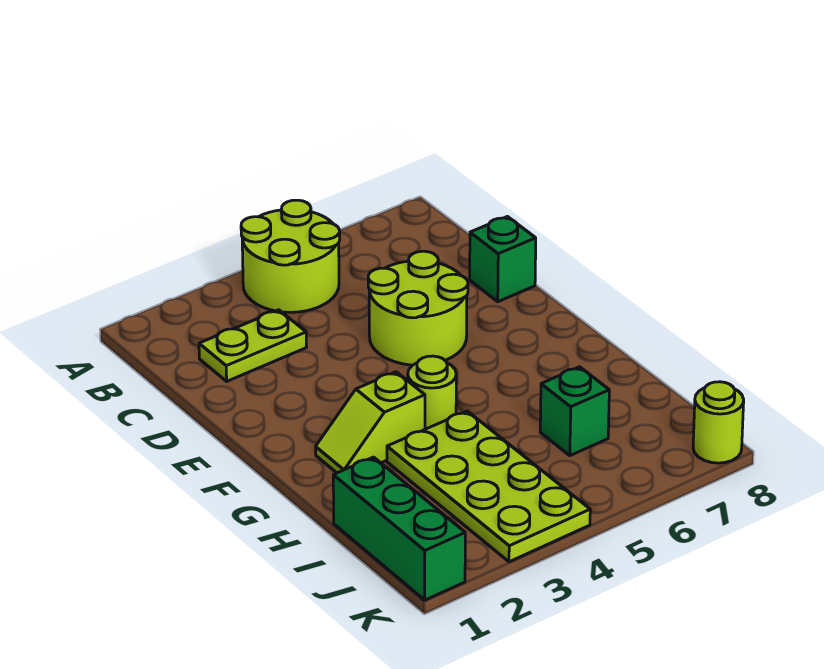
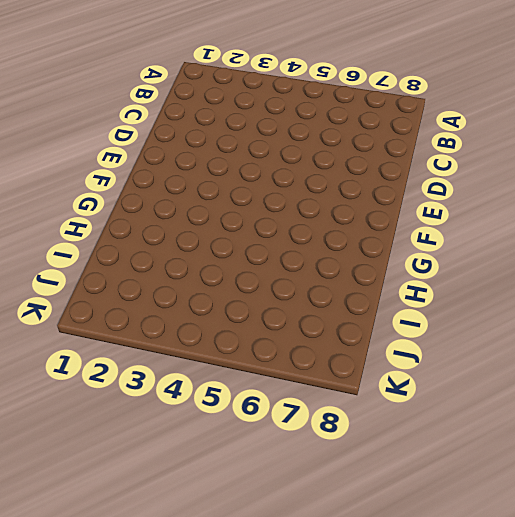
none -> lime round brick A4:B5 level 1
none -> lime plate C2:C3 level 1

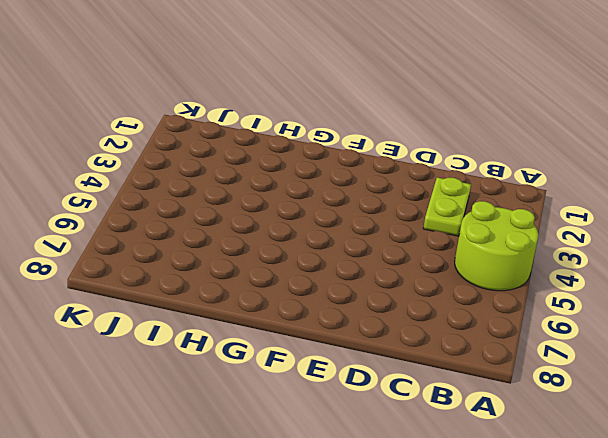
none -> lime round brick D5:E6 level 1
none -> green brick D8 level 1

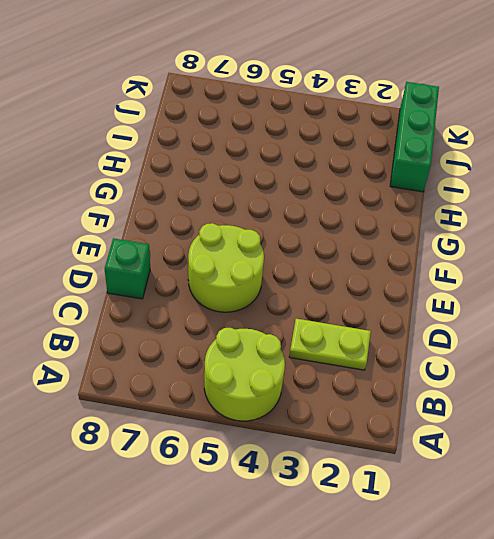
none -> lime slope G2:G3 level 1 top 3
none -> lime round brick G4 level 1

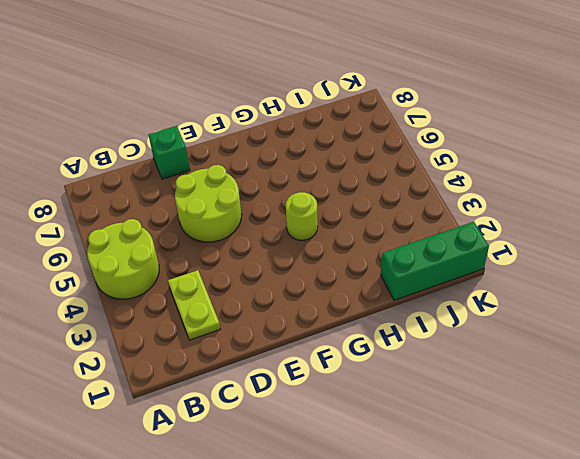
none -> lime slope G2:G3 level 1 top 3
none -> lime plate H3:K4 level 1

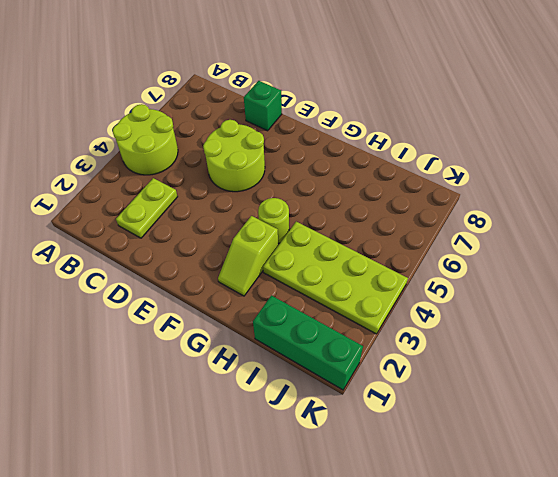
none -> green brick I6 level 1
none -> lime round brick K8 level 1

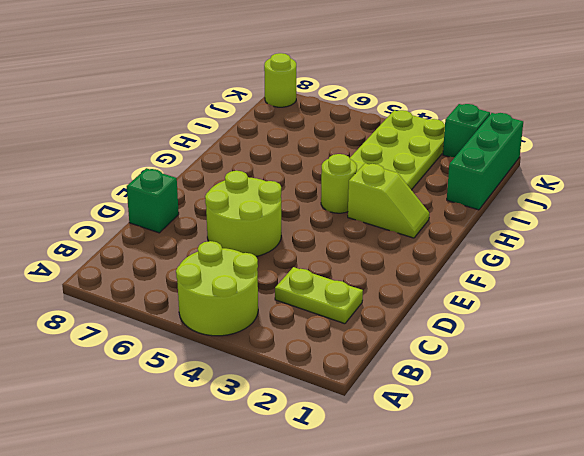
green brick K2 level 1 -> green brick I6 level 1

